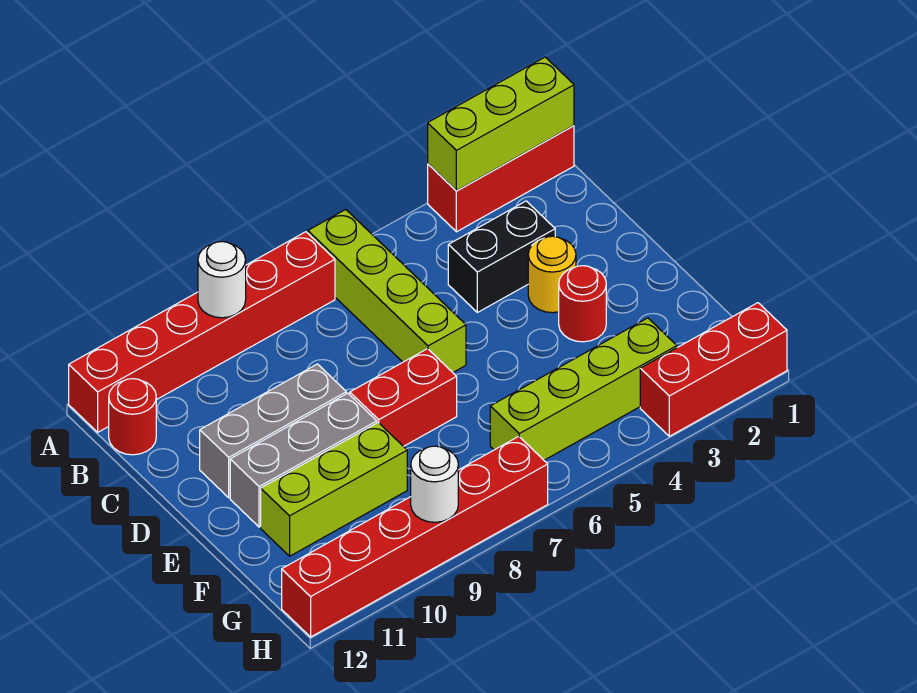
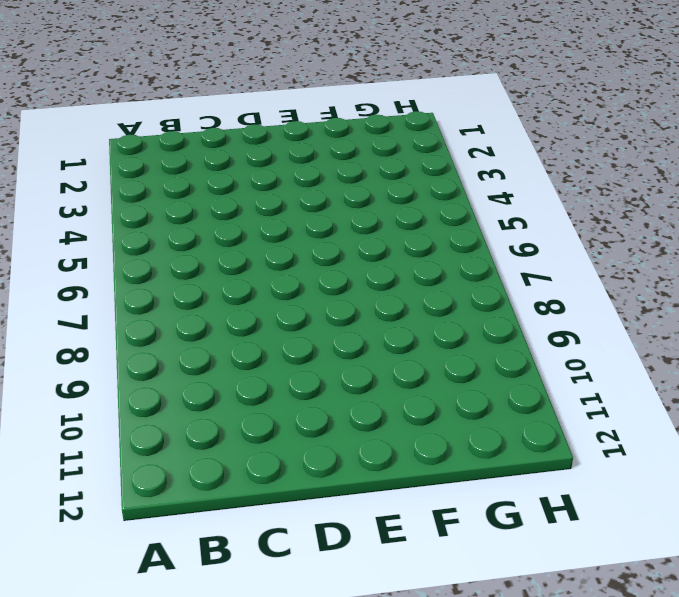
none -> red brick A1:A3 level 1
none -> lime brick A6:D6 level 1
none -> red brick A7:A12 level 1

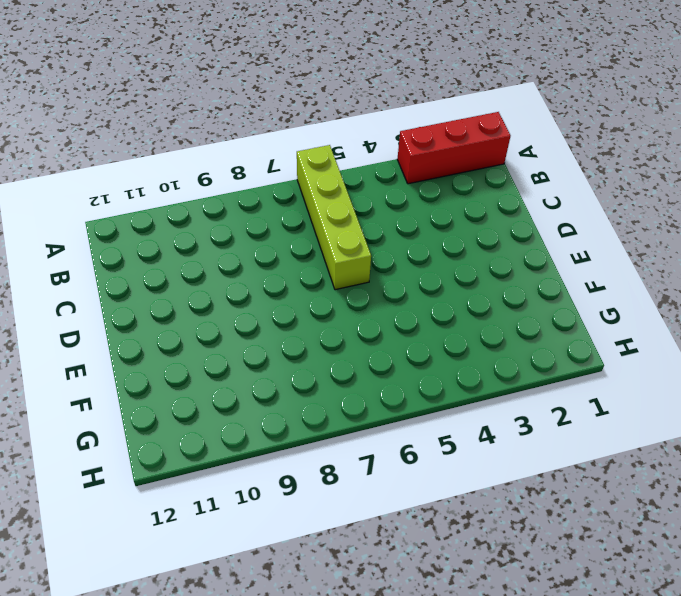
none -> red brick A7:A12 level 1
none -> red round brick B12 level 1
none -> black brick C3:C4 level 1

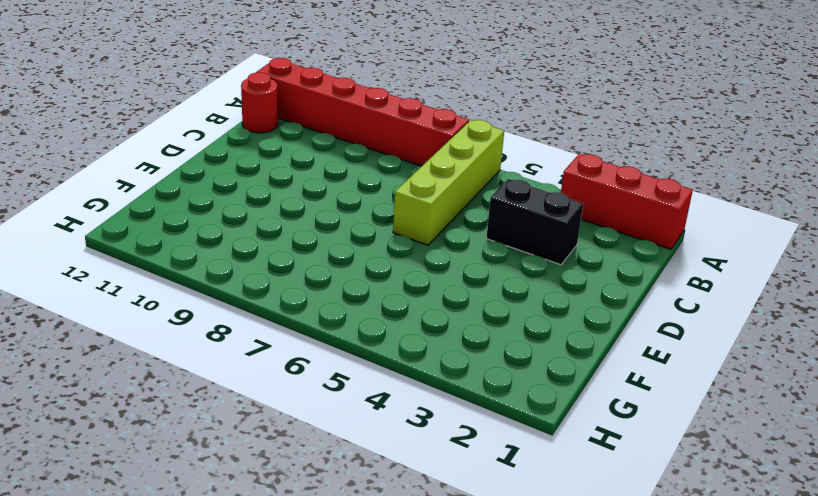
none -> yellow round brick D3 level 1
none -> grey brick D9:D11 level 1
none -> red round brick E3 level 1

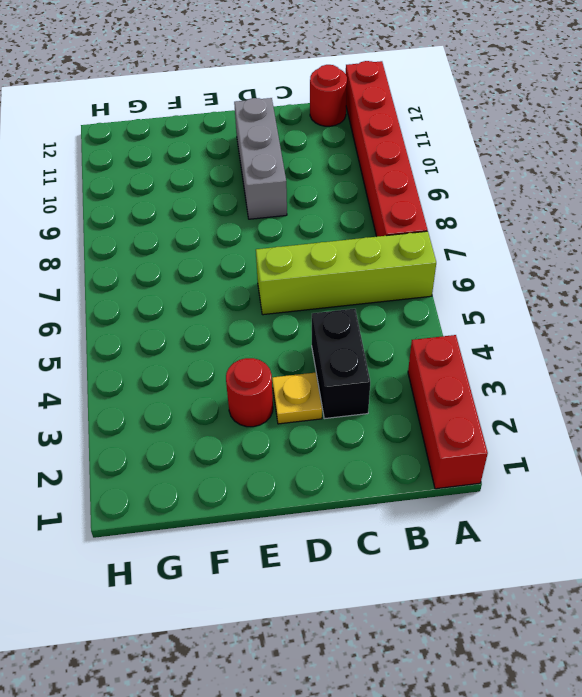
yellow plate D3 level 1 -> yellow round brick D3 level 1
none -> red brick E7:E8 level 1
none -> grey brick E9:E11 level 1
none -> lime brick F9:F11 level 1

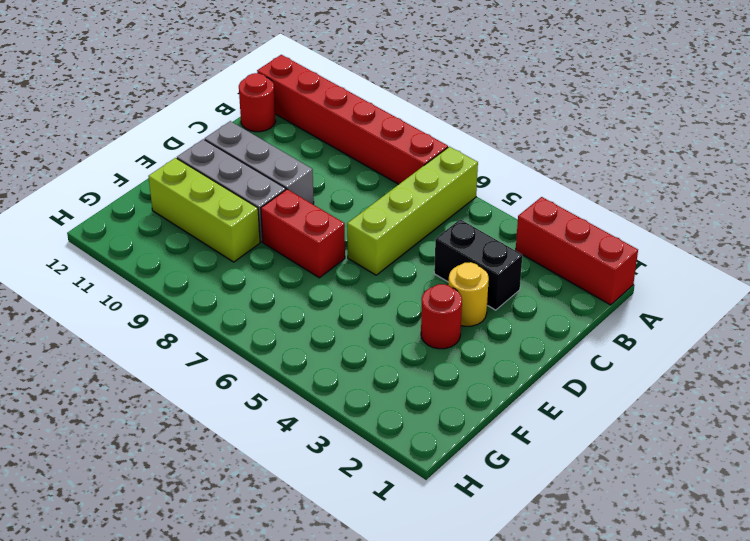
none -> lime brick G3:G6 level 1
none -> red brick H1:H3 level 1
none -> red brick H7:H12 level 1

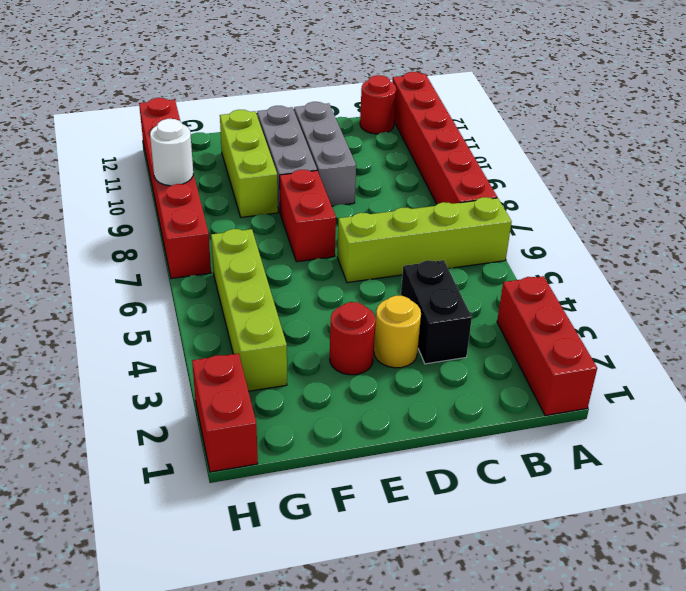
red brick H1:H2 level 1 -> red brick H1:H3 level 1
none -> lime brick A1:A3 level 2
none -> white round brick A9 level 2

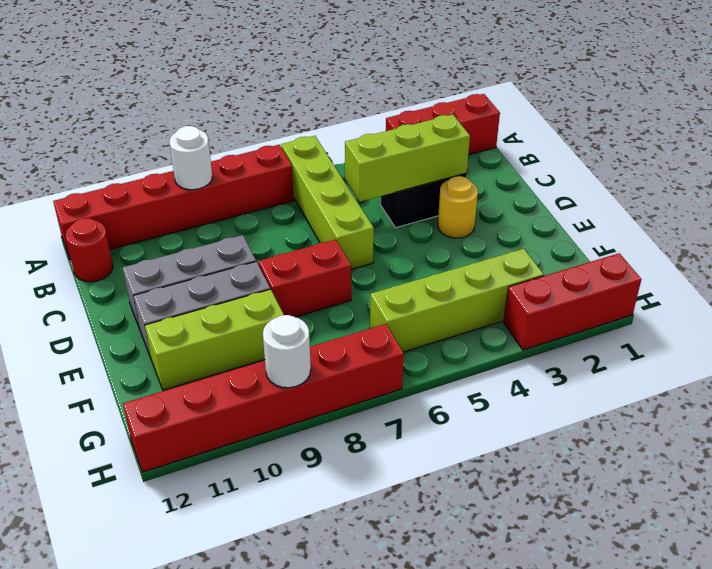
lime brick C3:C5 level 2 -> lime brick A1:A3 level 2
none -> red round brick E3 level 1

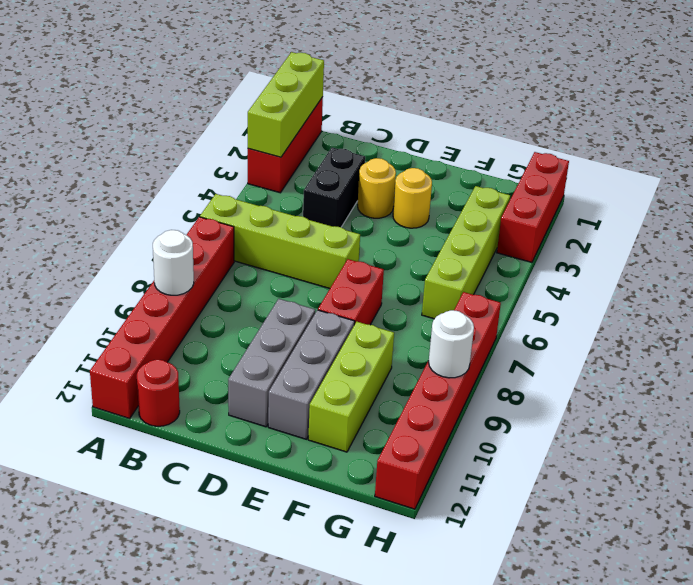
yellow round brick E3 level 1 -> red round brick E3 level 1

